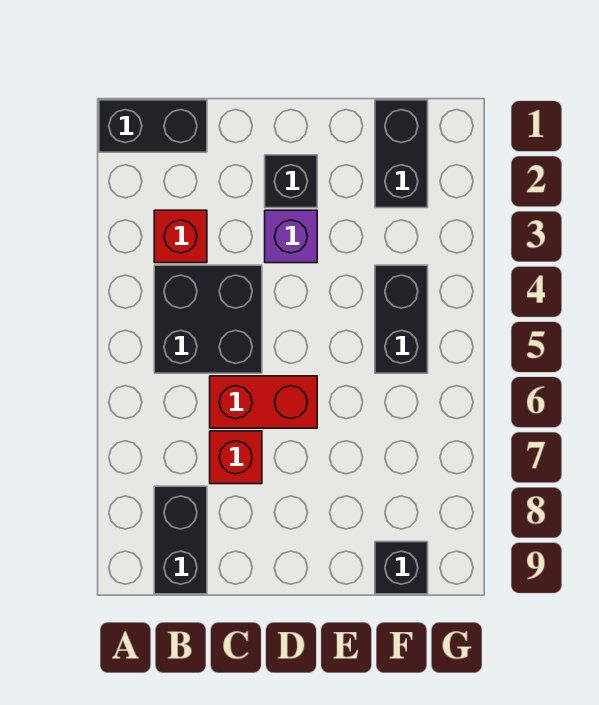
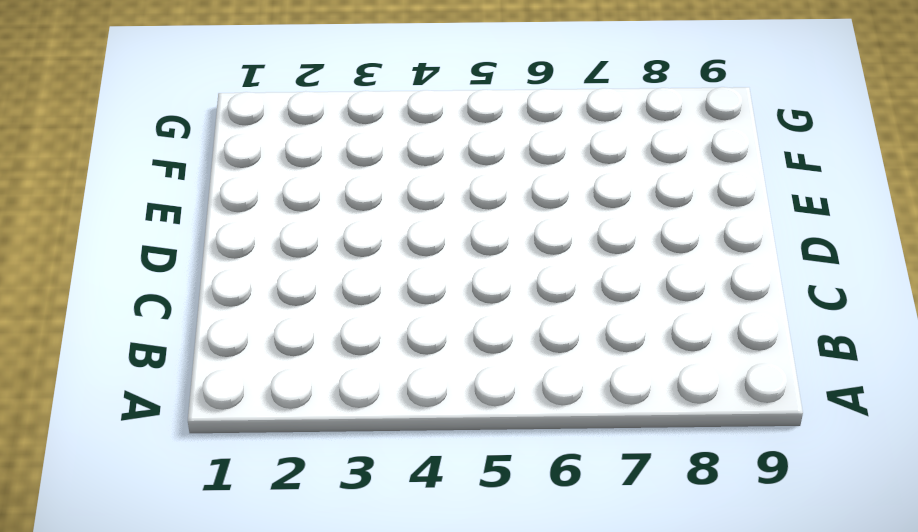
none -> black brick A1:B1 level 1
none -> red brick B3 level 1

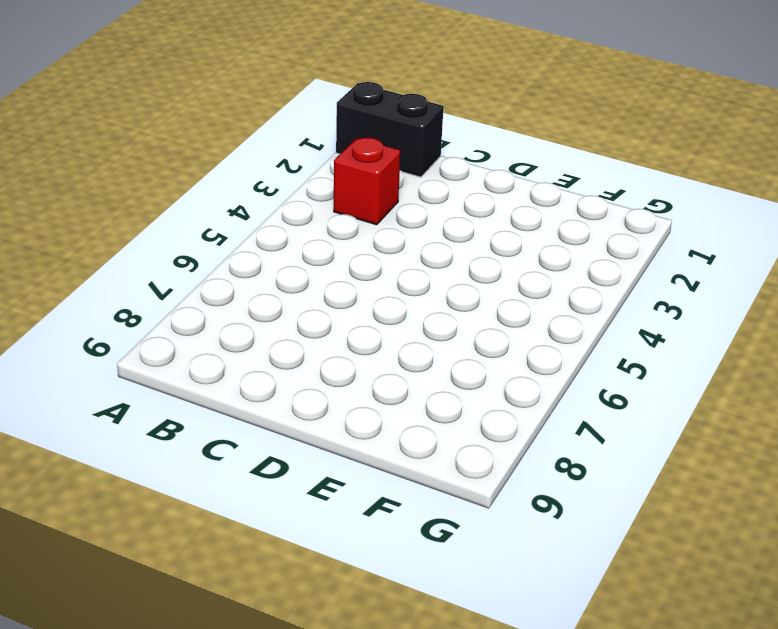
none -> black brick B4:C5 level 1
none -> black brick B8:B9 level 1

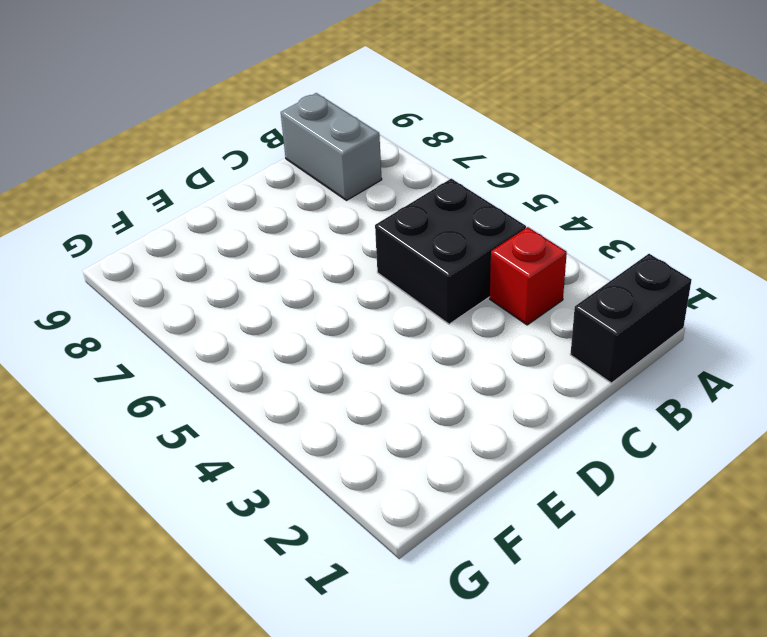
grey brick B8:B9 level 1 -> black brick B8:B9 level 1
none -> red brick C6:D6 level 1
none -> red brick C7 level 1

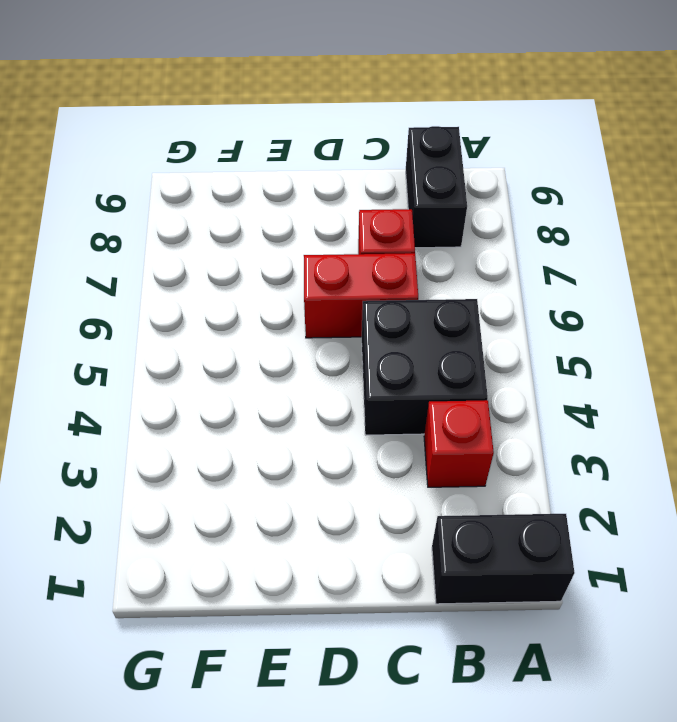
none -> black brick D2 level 1
none -> purple brick D3 level 1

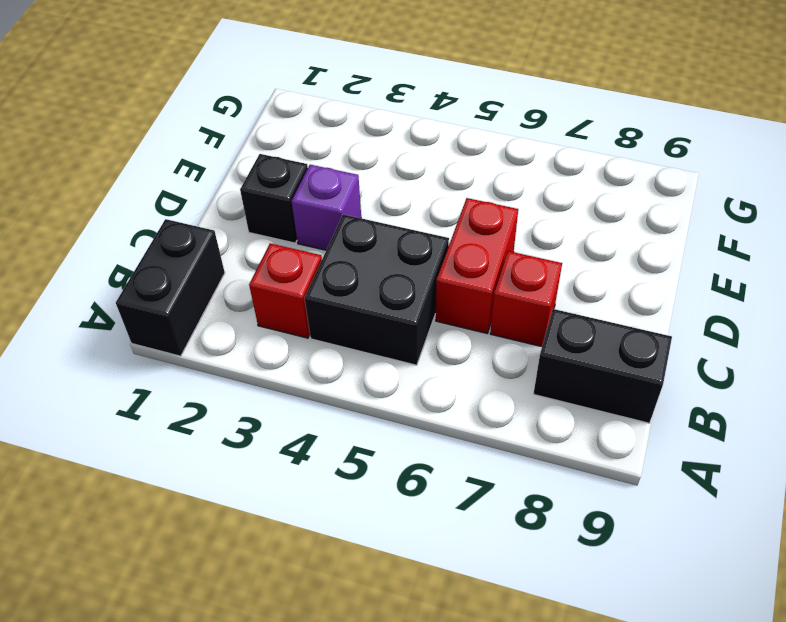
none -> black brick F1:F2 level 1
none -> black brick F4:F5 level 1

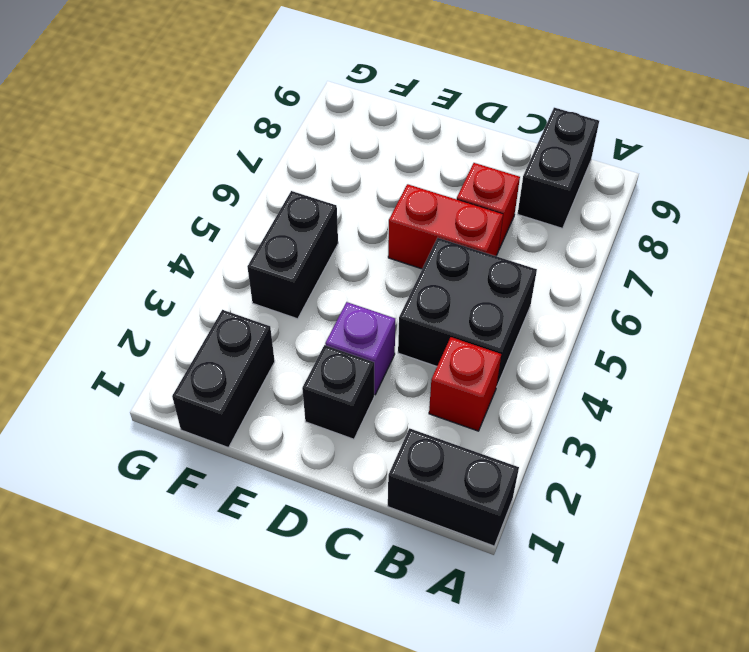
none -> black brick F9 level 1

